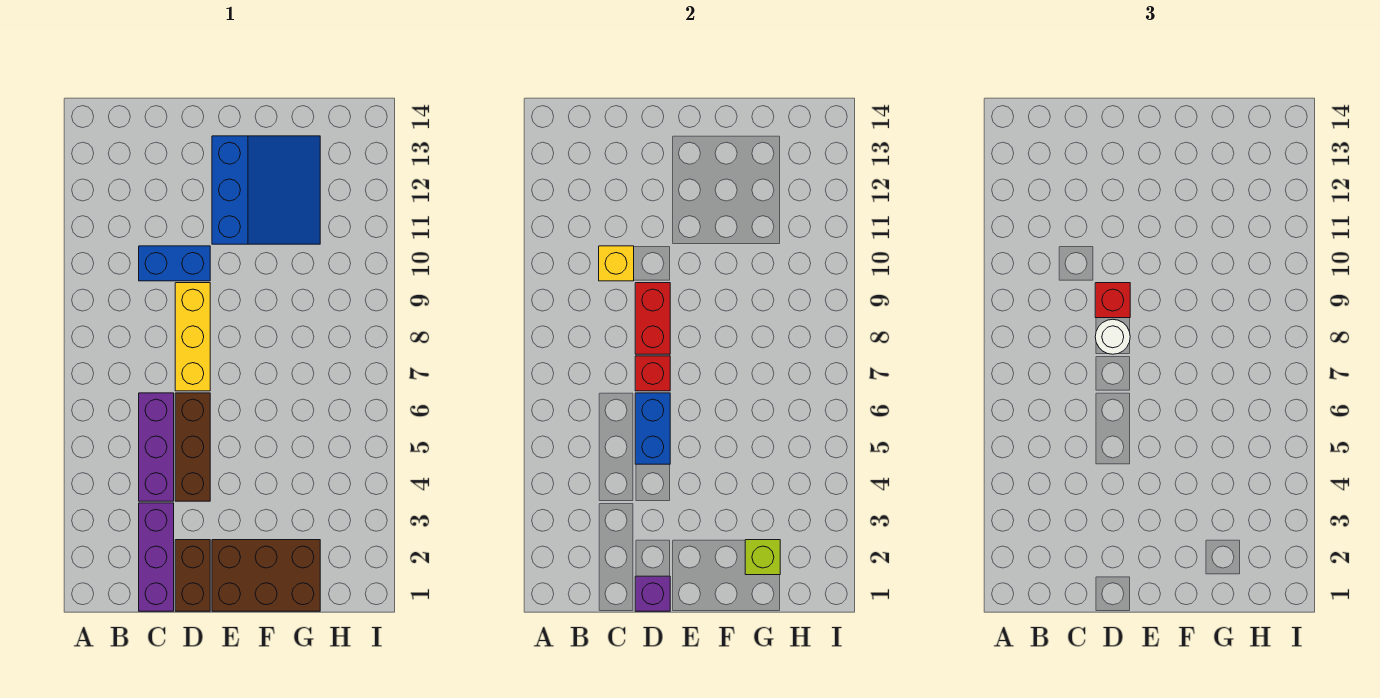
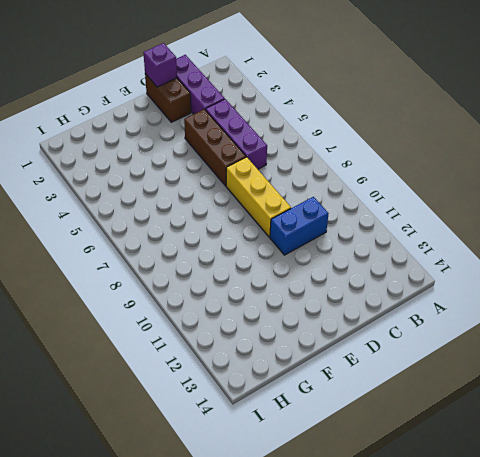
none -> brown brick E1:G2 level 1
none -> blue slope E11:G13 level 1 top E
none -> yellow brick C10 level 2

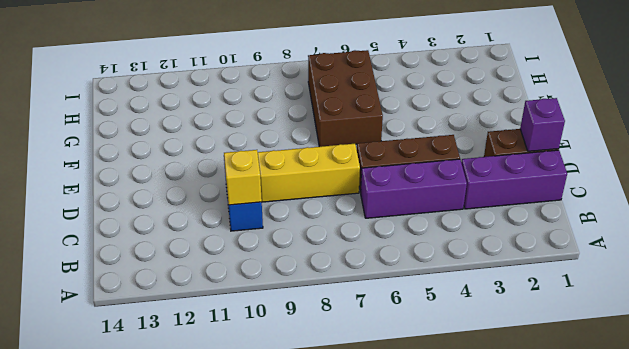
brown brick F6:H7 level 1 -> brown brick E1:G2 level 1
none -> blue slope E11:G13 level 1 top E
none -> blue brick D5:D6 level 2
none -> red brick D7 level 2

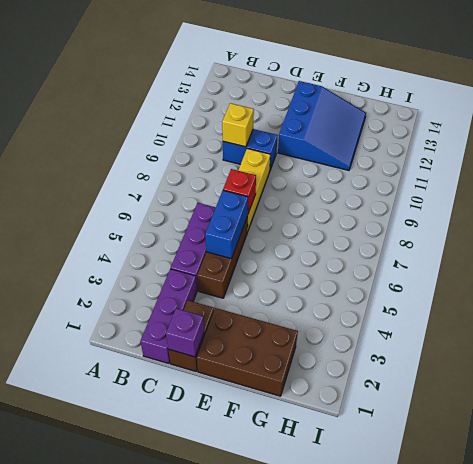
none -> red brick D8:D9 level 2
none -> lime brick G2 level 2
none -> white round brick D8 level 3

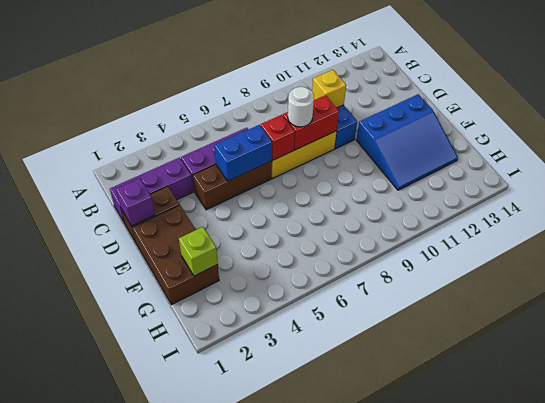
none -> red brick D9 level 3

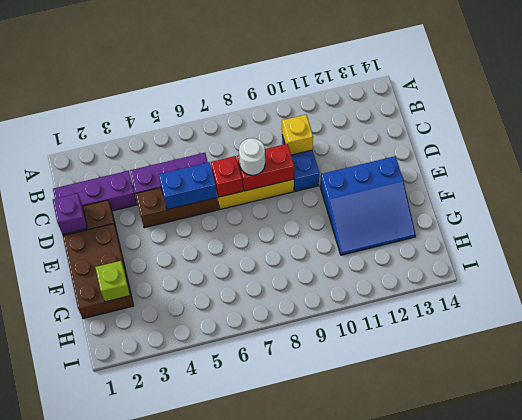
none -> red brick D9 level 3

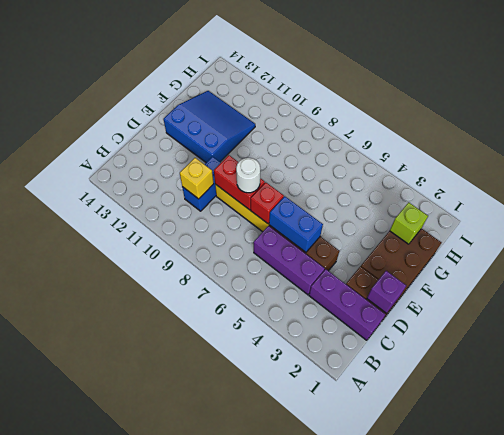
none -> red brick D9 level 3

